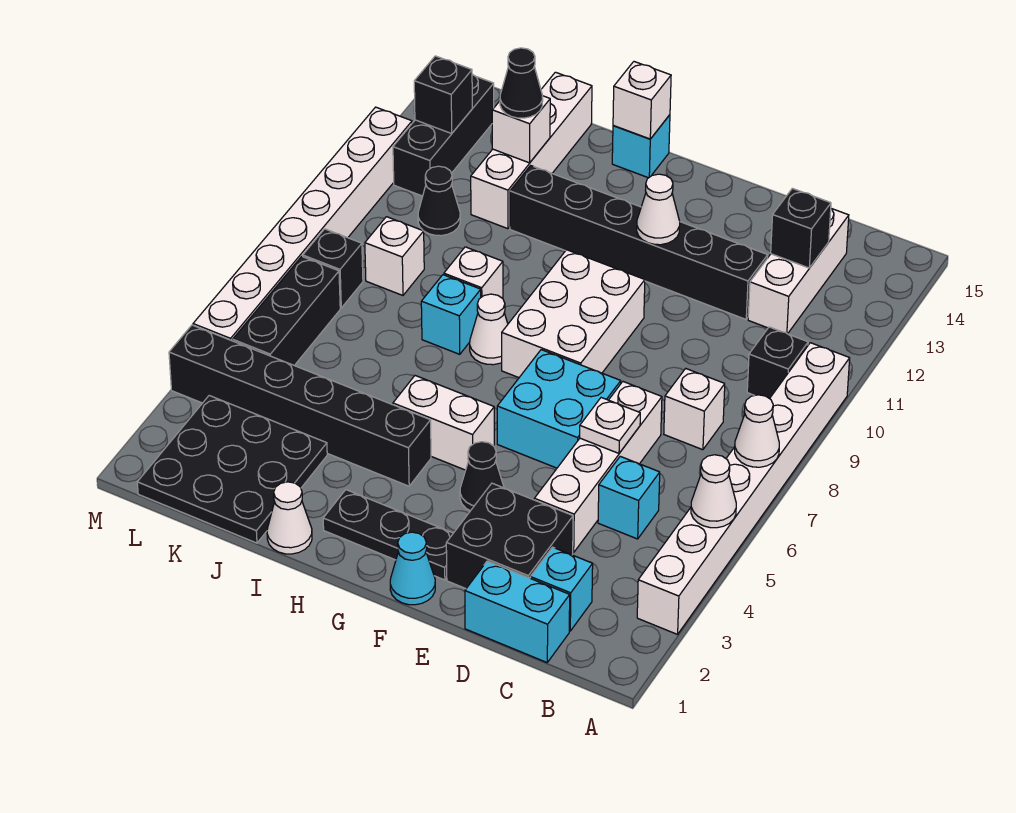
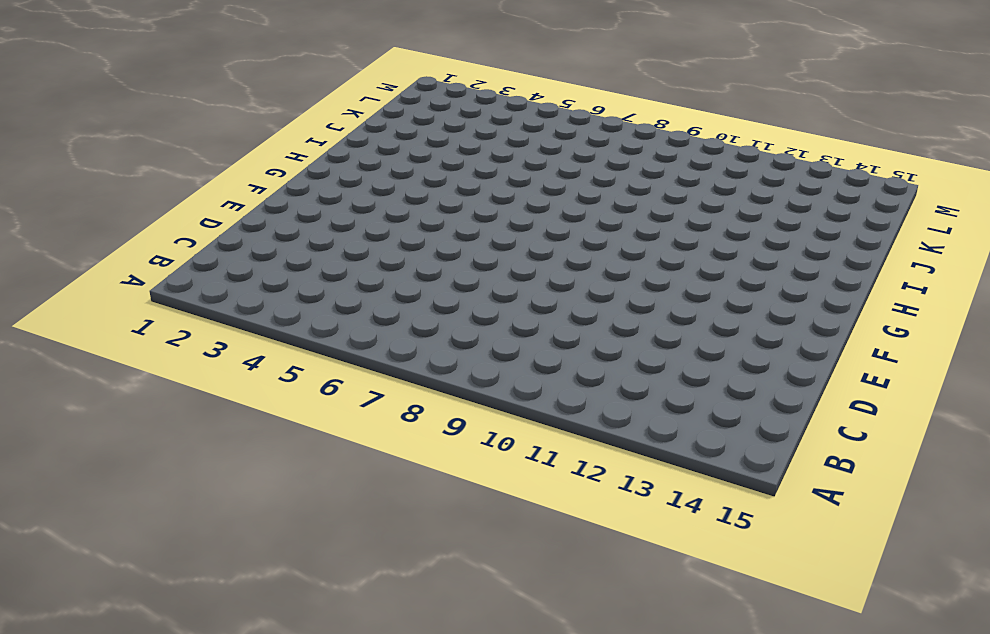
none -> white brick A3:A10 level 1
none -> black brick B10 level 1
none -> cyan brick C1:D1 level 1
none -> cyan brick C2 level 1

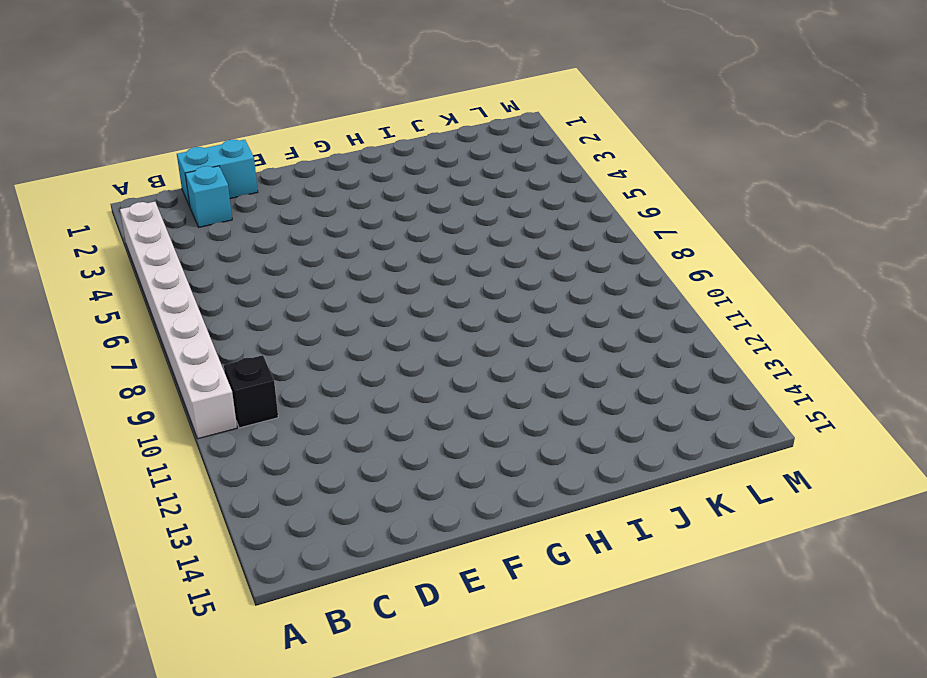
none -> cyan brick C5 level 1
none -> white brick C8 level 1
none -> white brick C12:C14 level 1
none -> black brick D2:E3 level 1

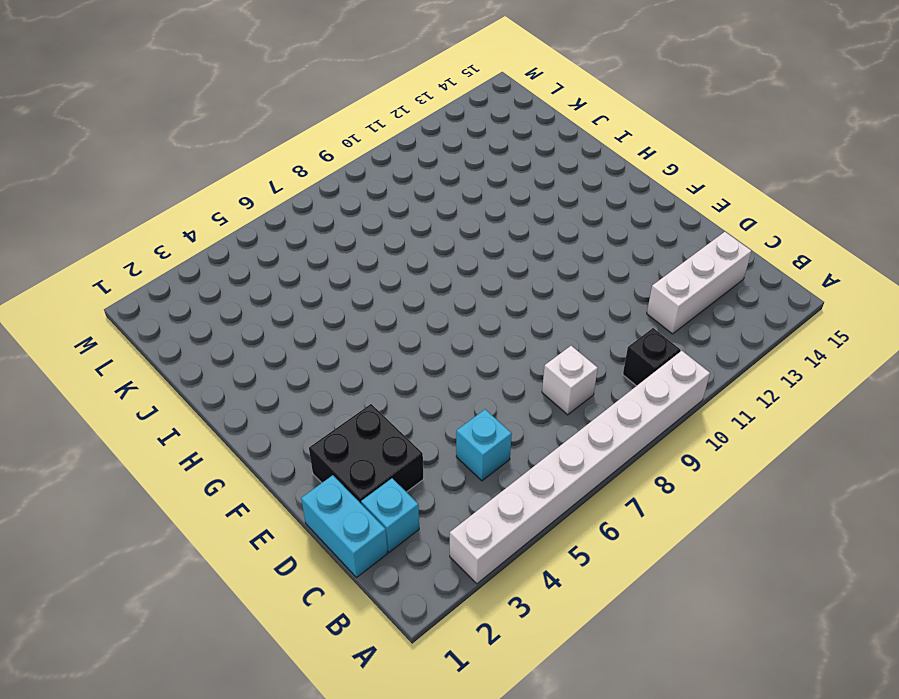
none -> white brick D4:D7 level 1
none -> black brick D12:I12 level 1
none -> cyan brick E6:F7 level 1
none -> cyan cone F1 level 1

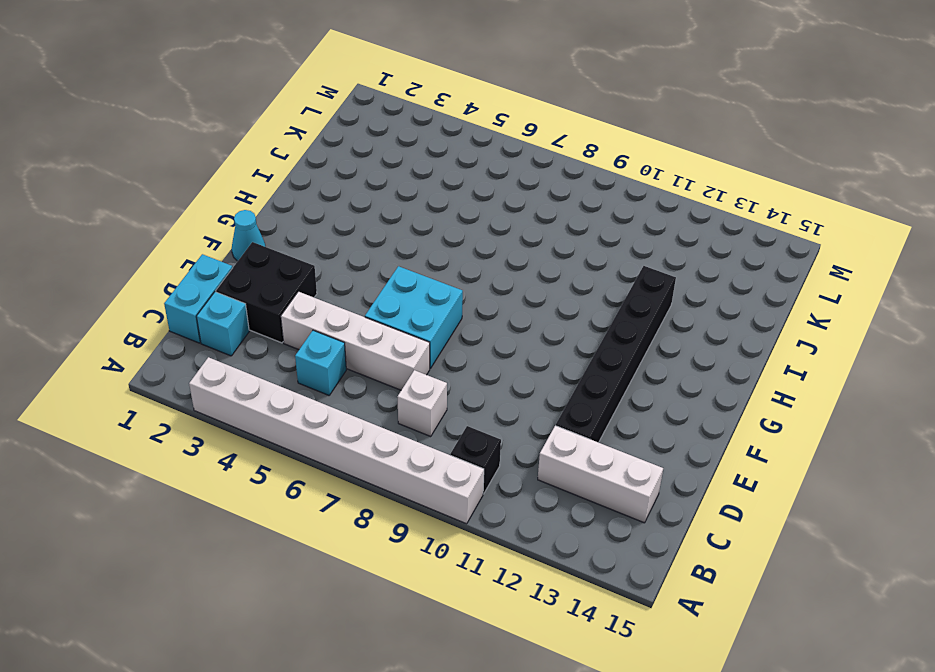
none -> black plate F2:H2 level 1
none -> black cone F4 level 1
none -> white brick F8:G10 level 1
none -> white brick G5:H5 level 1

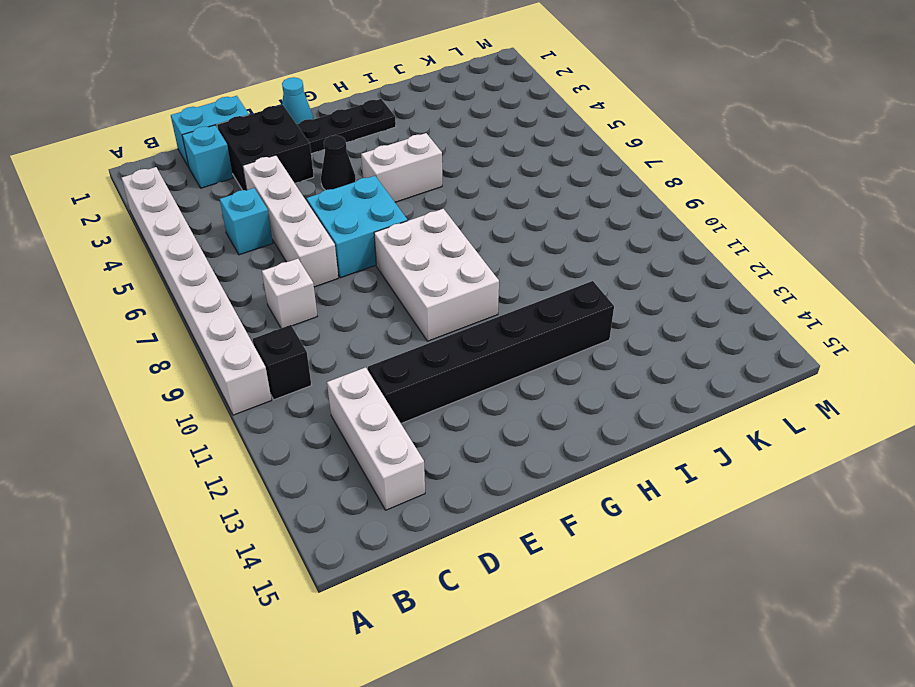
none -> black brick H4:M4 level 1
none -> white cone H8 level 1
none -> cyan brick H15 level 1
none -> white cone I1 level 1

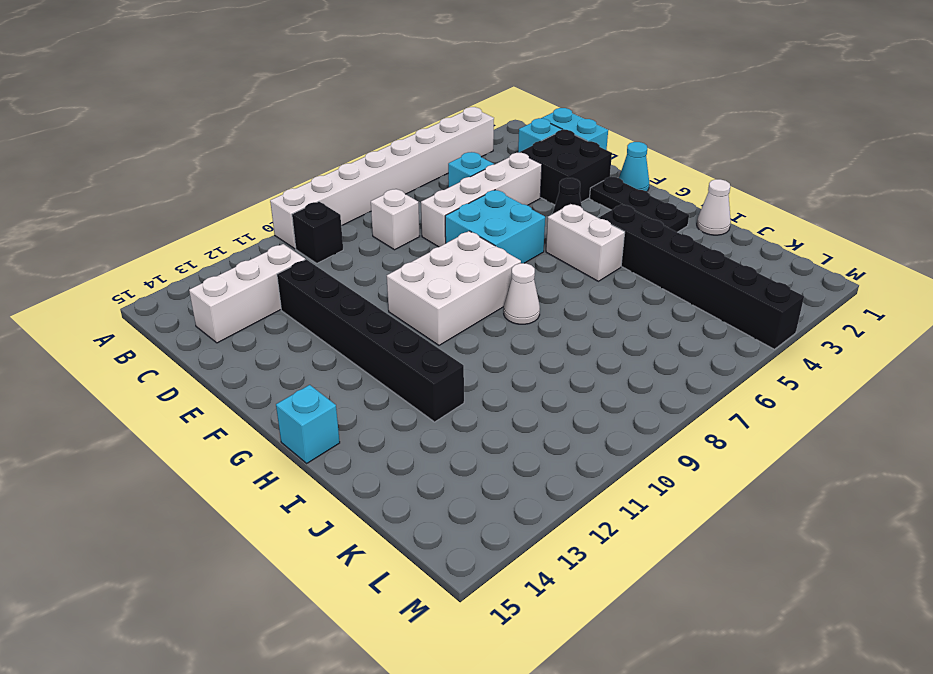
none -> cyan brick I8 level 1
none -> white brick I9 level 1
none -> black plate J1:L3 level 1
none -> white brick J12:J15 level 1

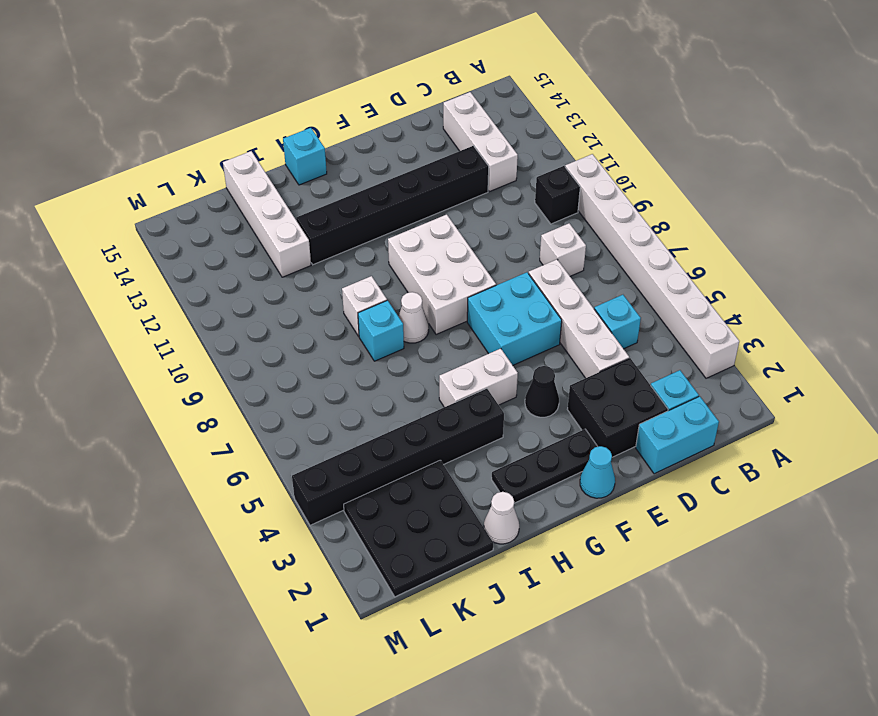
none -> white brick K9 level 1
none -> black cone K11 level 1
none -> black brick L5:L7 level 1
none -> black brick L8 level 1

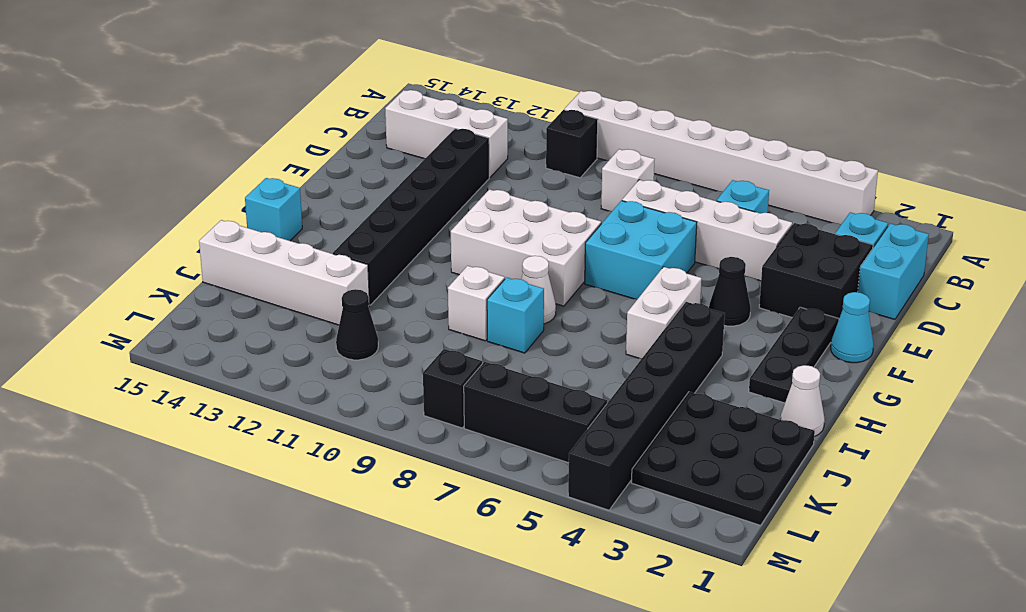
none -> white brick K9 level 1
none -> black brick L12:L14 level 1
none -> white brick M5:M12 level 1
none -> white cone A5 level 2

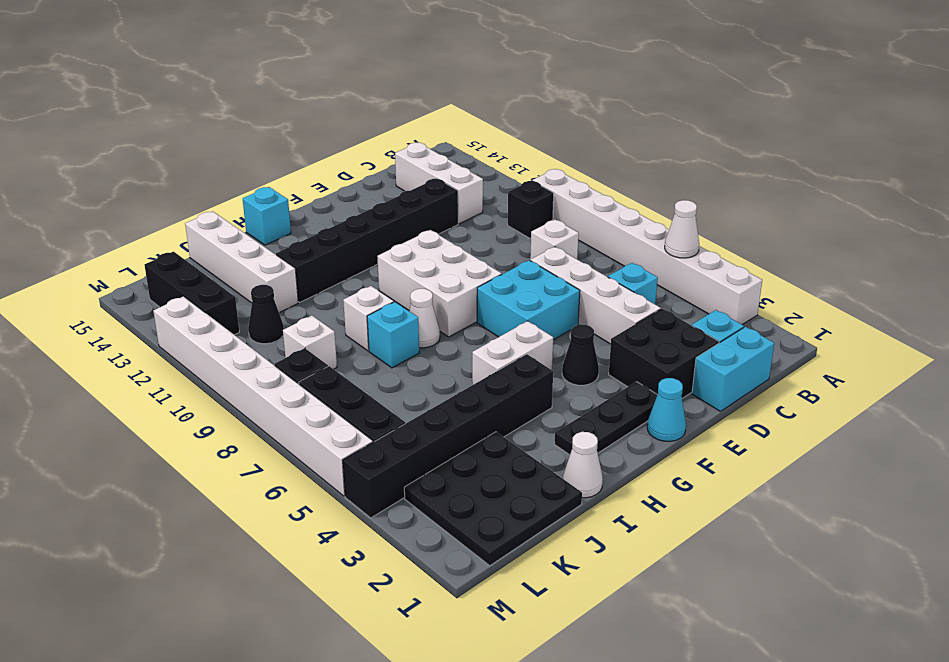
none -> white cone A7 level 2
none -> black brick C13 level 2
none -> white plate D6 level 2
none -> white cone F12 level 2

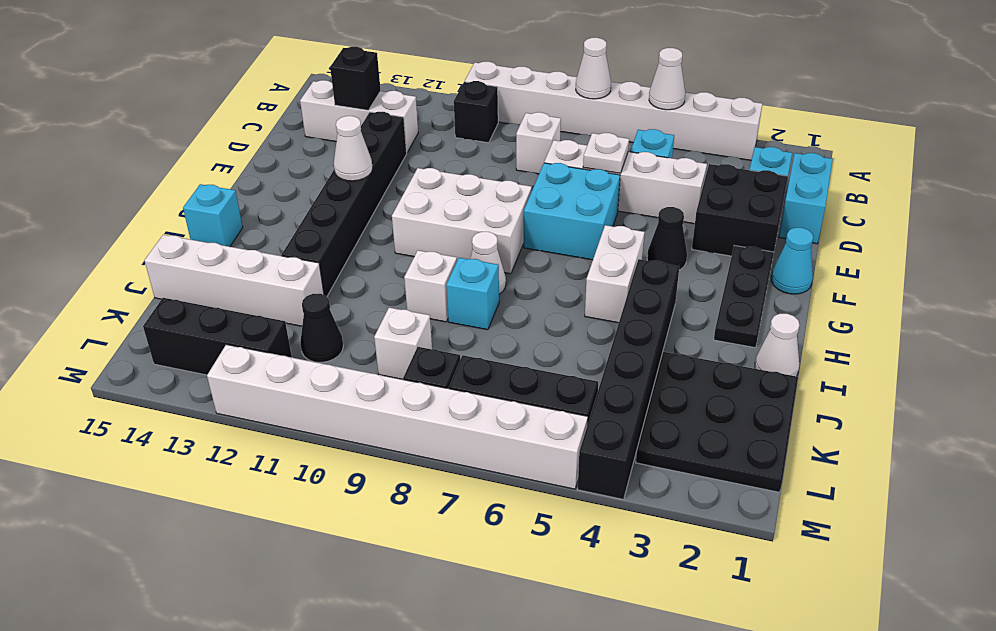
none -> white brick H15 level 2
none -> white brick J13 level 2
none -> black brick L13 level 2
none -> black cone J13 level 3

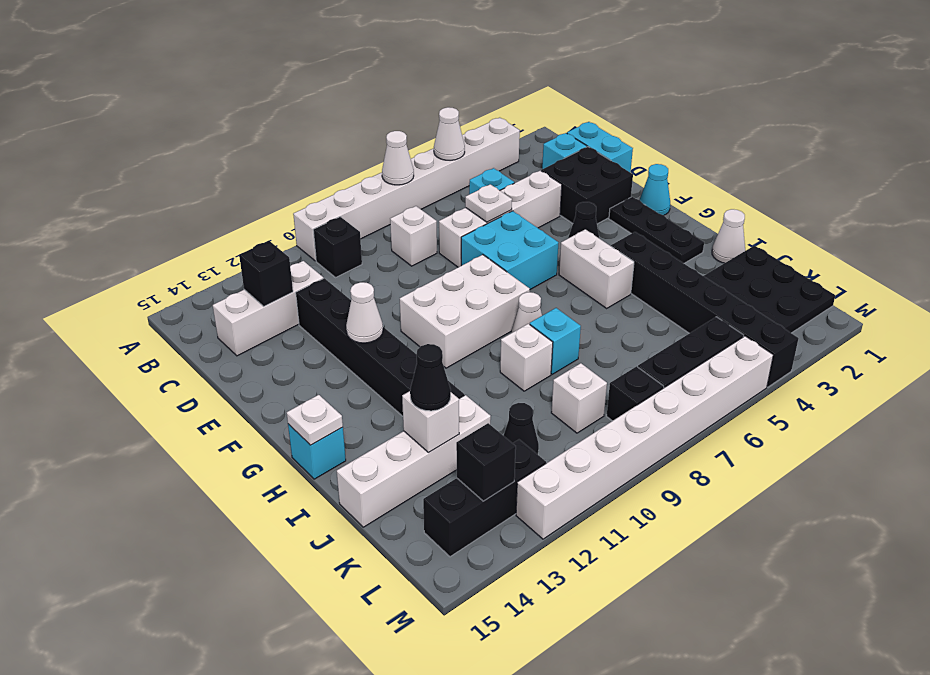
white plate H15 level 2 -> white brick H15 level 2

